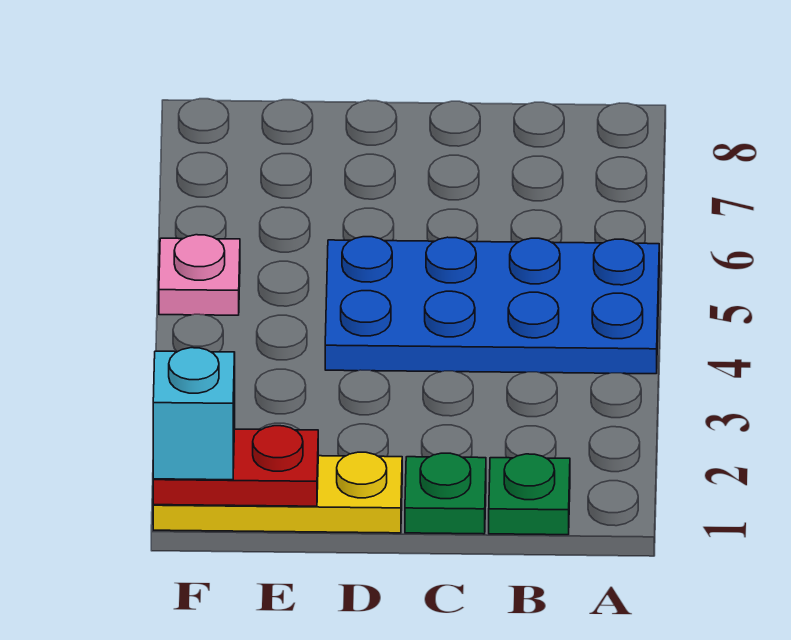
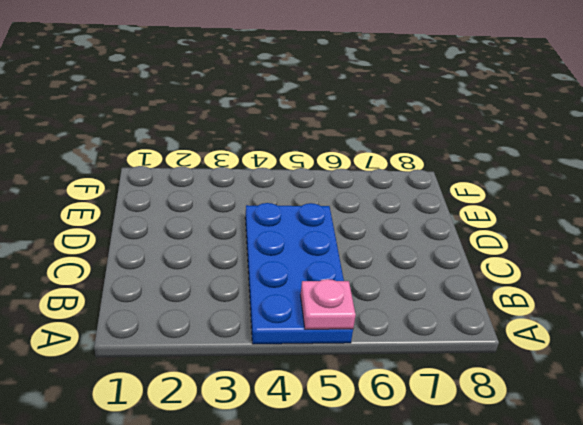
pink plate A5 level 2 -> pink plate F5 level 1
none -> green plate B1 level 1
none -> green plate C1 level 1

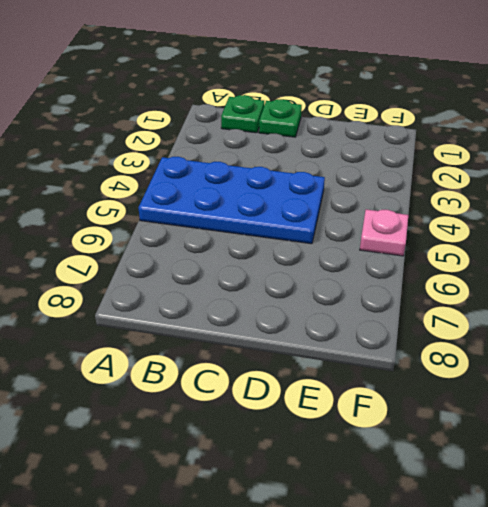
none -> yellow plate D1:F1 level 1
none -> red plate E1:F1 level 2

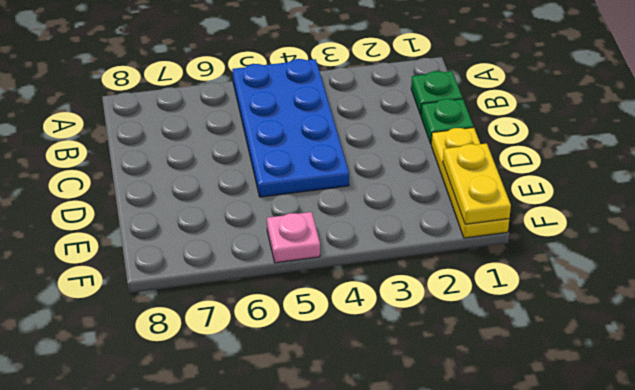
yellow plate E1:F1 level 2 -> red plate E1:F1 level 2
none -> cyan brick F1 level 3

